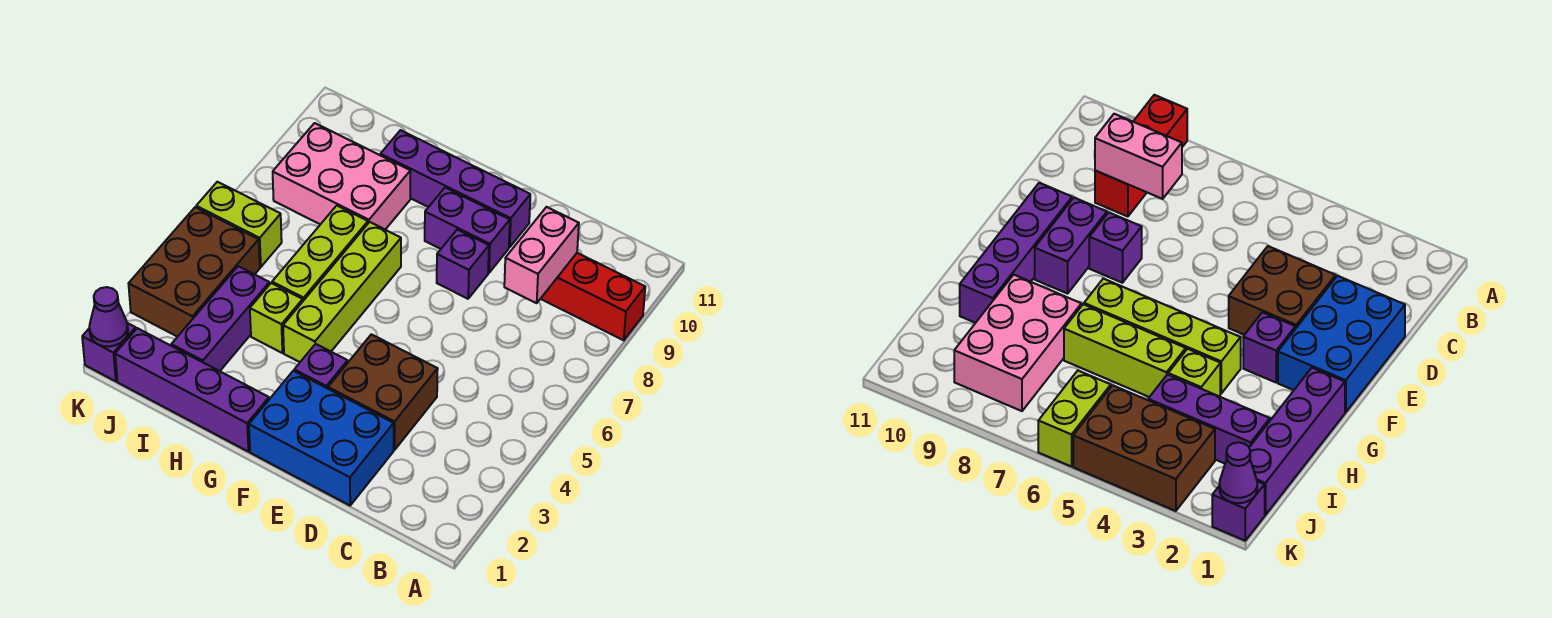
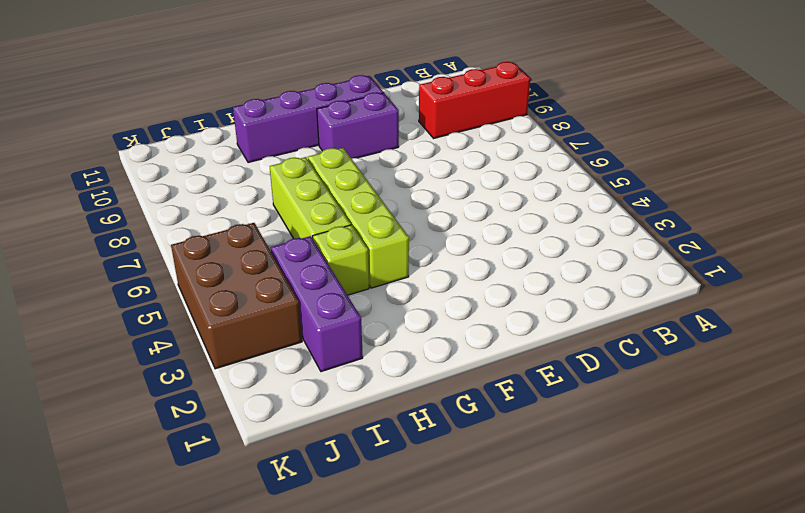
none -> blue brick D1:F2 level 1
none -> brown brick D3:E4 level 1
none -> purple brick E8 level 1

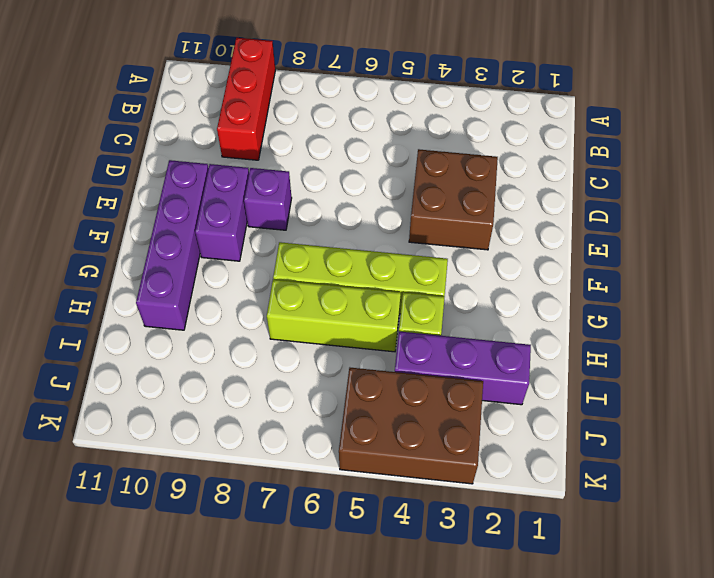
none -> blue brick D1:F2 level 1
none -> purple brick F3 level 1
none -> purple brick G1:J1 level 1

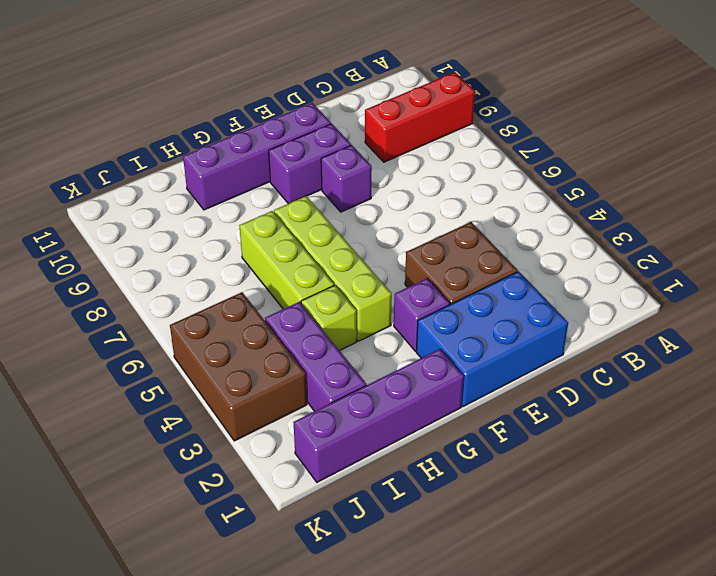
none -> pink brick H8:J9 level 1
none -> lime brick J6:K6 level 1
none -> purple brick K1 level 1

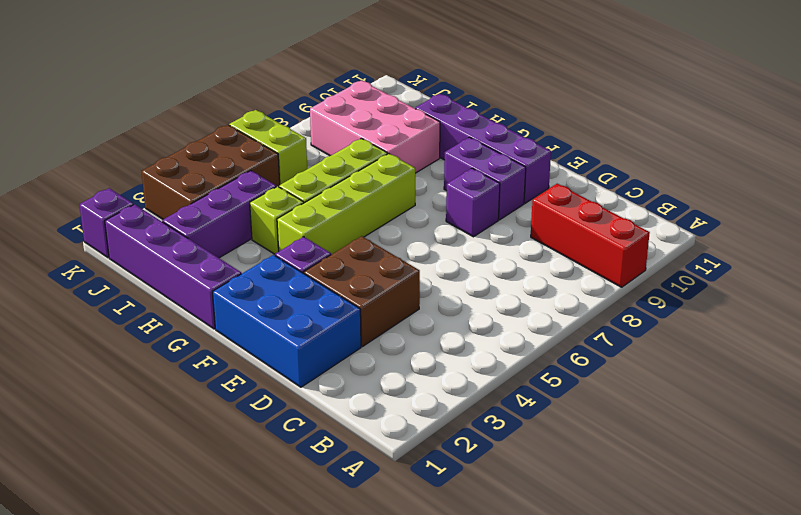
none -> pink brick C8:C9 level 2
none -> purple cone K1 level 2

